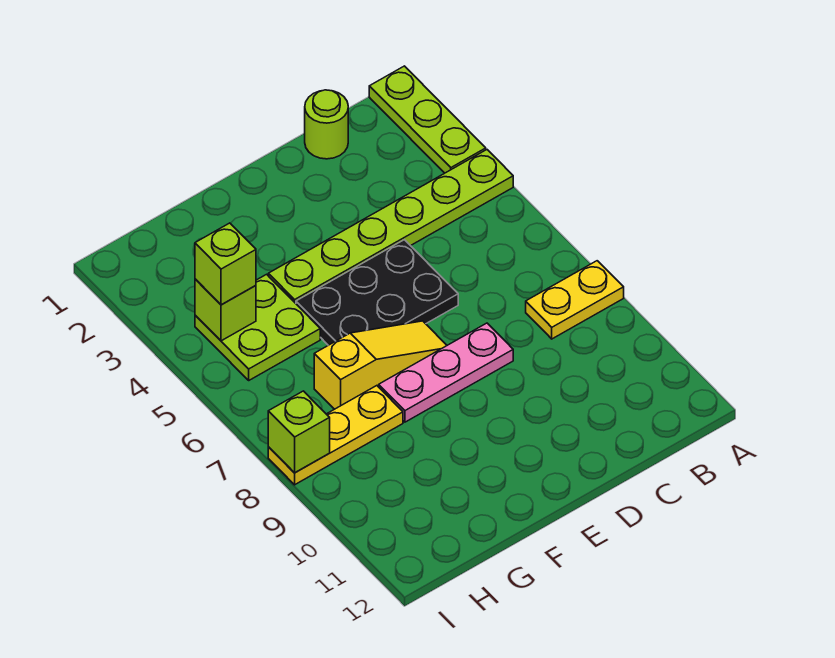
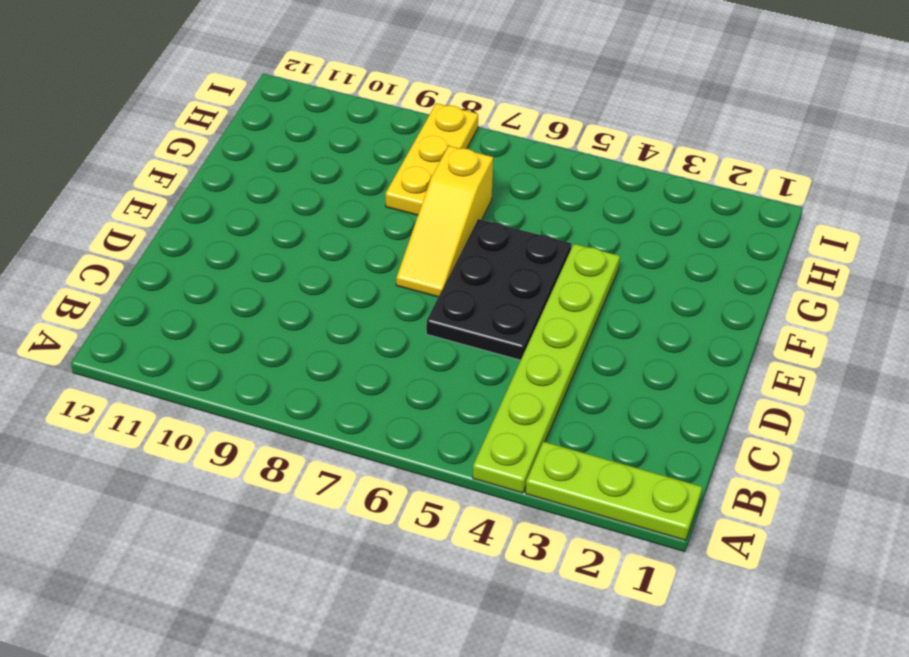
none -> yellow plate A8:B8 level 1
none -> lime round brick C1 level 1
none -> pink plate D8:F8 level 1

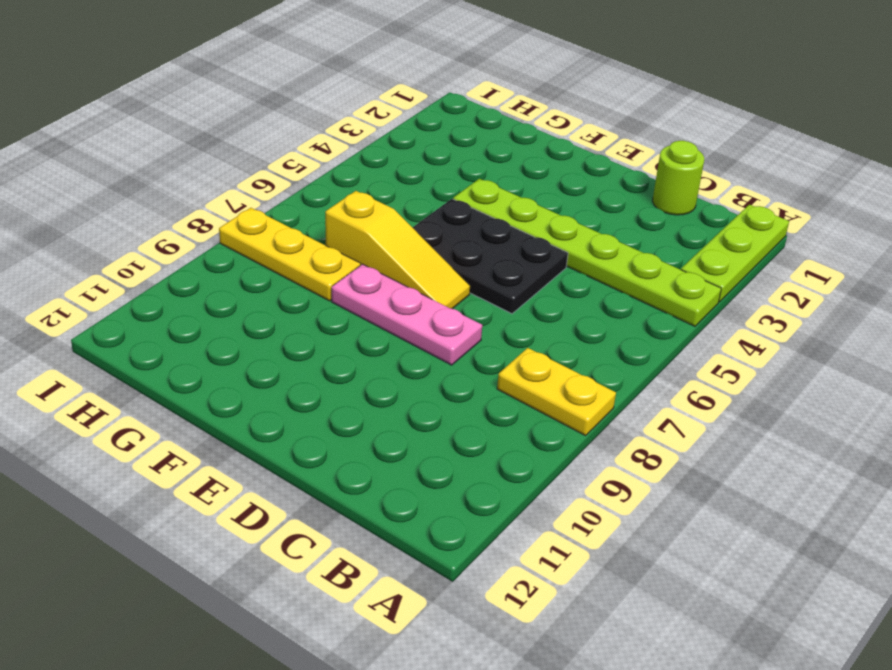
none -> lime plate G4:H5 level 1
none -> lime brick H4 level 2
none -> lime brick I8 level 2

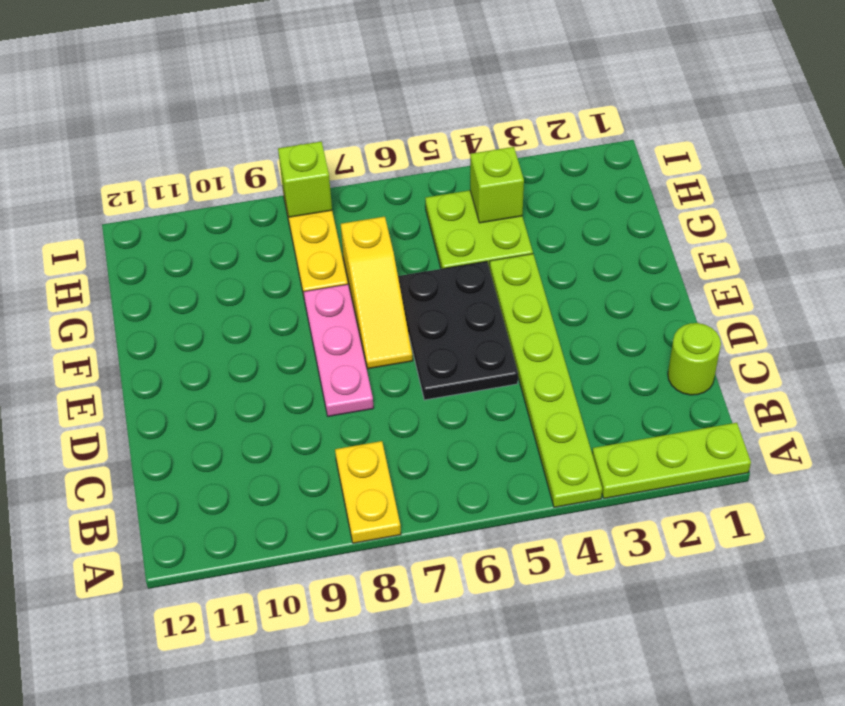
none -> lime brick H4 level 3

